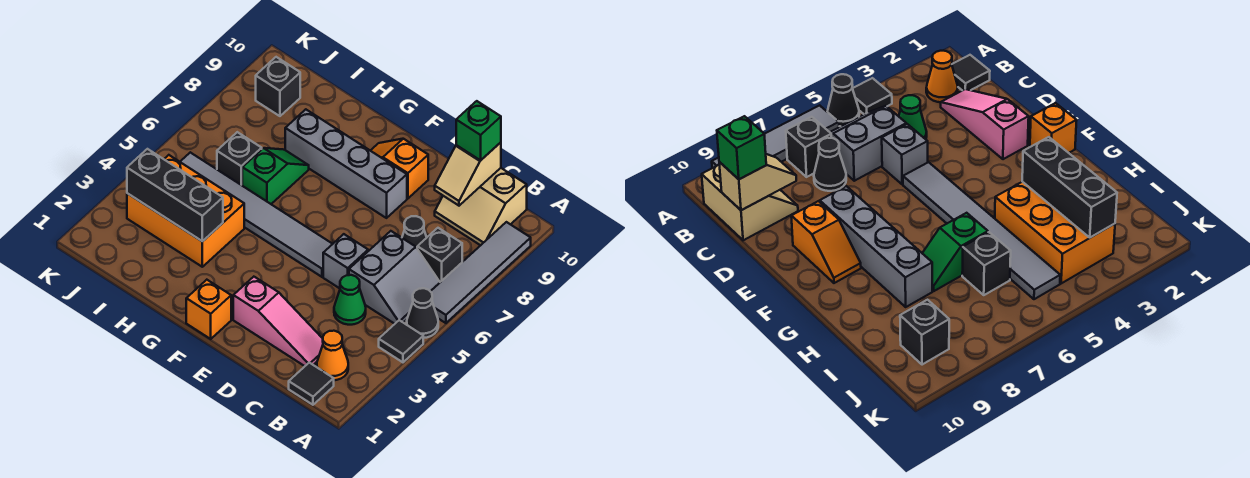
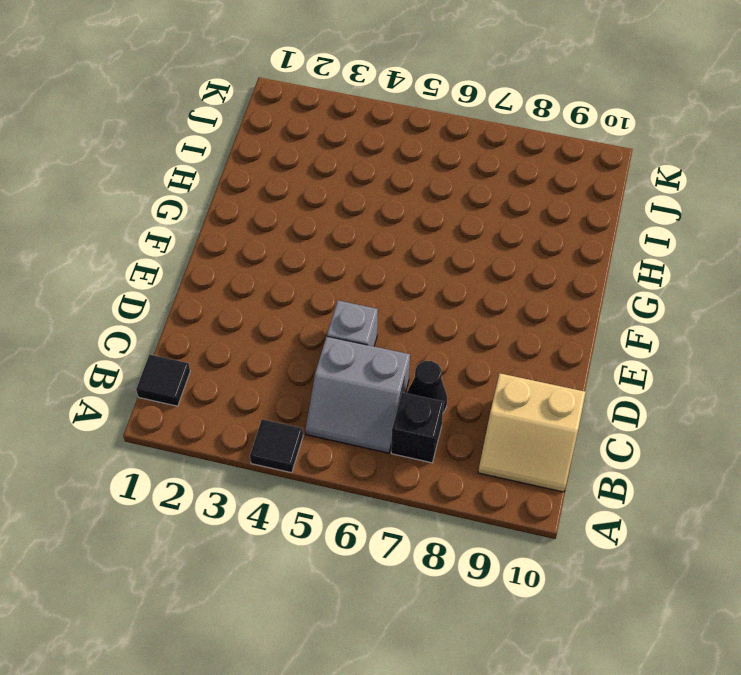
tan slope B9:C10 level 1 top C -> tan slope B9:C10 level 1 top 10
none -> black cone A5 level 1
none -> grey tile A6:A9 level 1
none -> orange cone B2 level 1

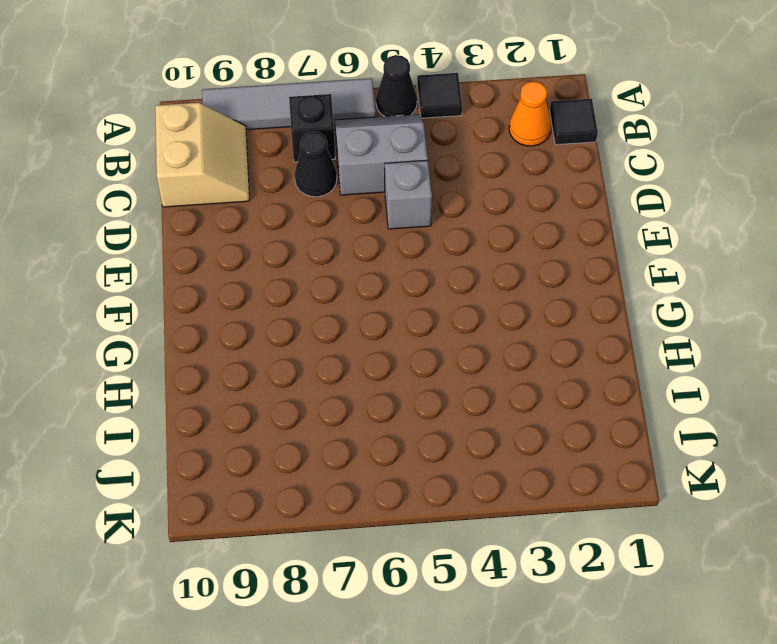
none -> pink slope C2:E2 level 1 top E
none -> green cone C4 level 1
none -> grey tile E5:J5 level 1

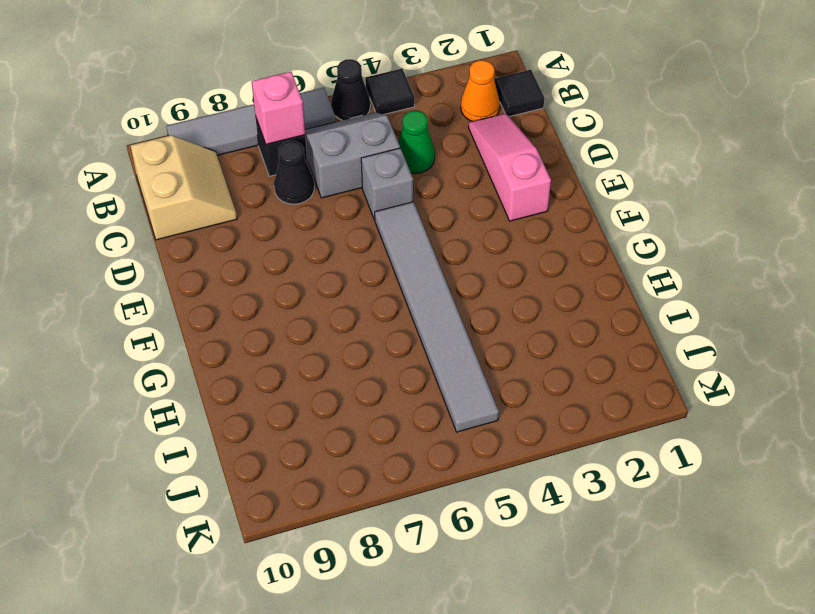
pink brick B7 level 2 -> none
none -> grey brick E8:H8 level 1
none -> orange slope E9:F9 level 1 top E
none -> orange brick F1 level 1

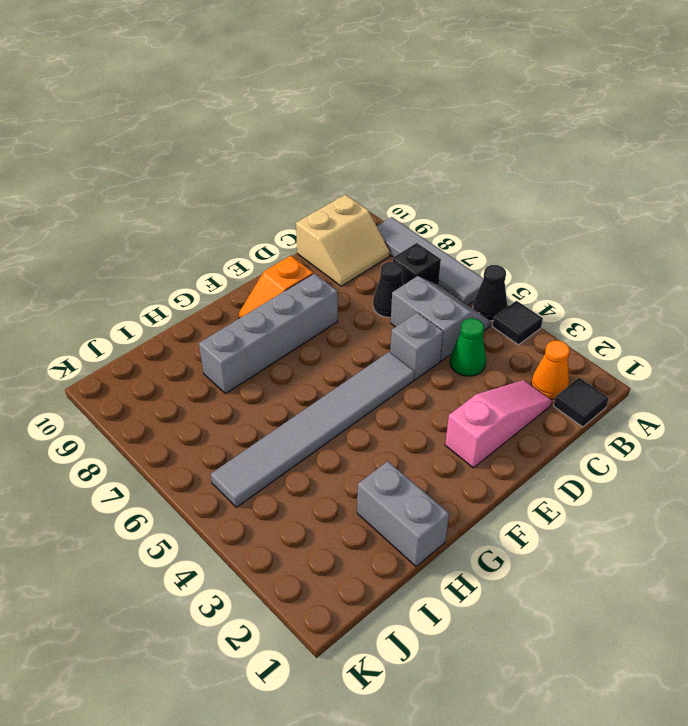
grey brick H1:H2 level 1 -> none
none -> orange brick F1 level 1
none -> orange brick H3:J4 level 1
none -> green slope H6:H7 level 1 top 6

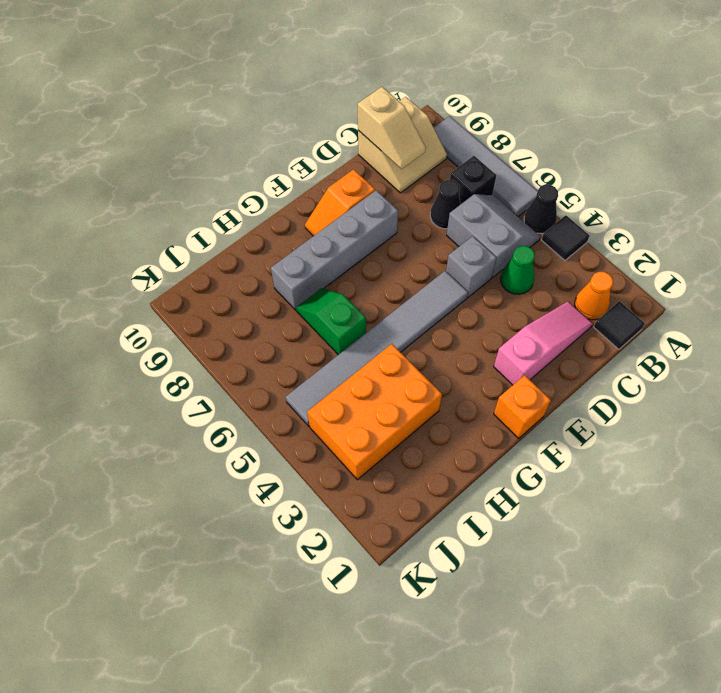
none -> black brick I6 level 1
none -> black brick J9 level 1
none -> black brick H3:J3 level 2

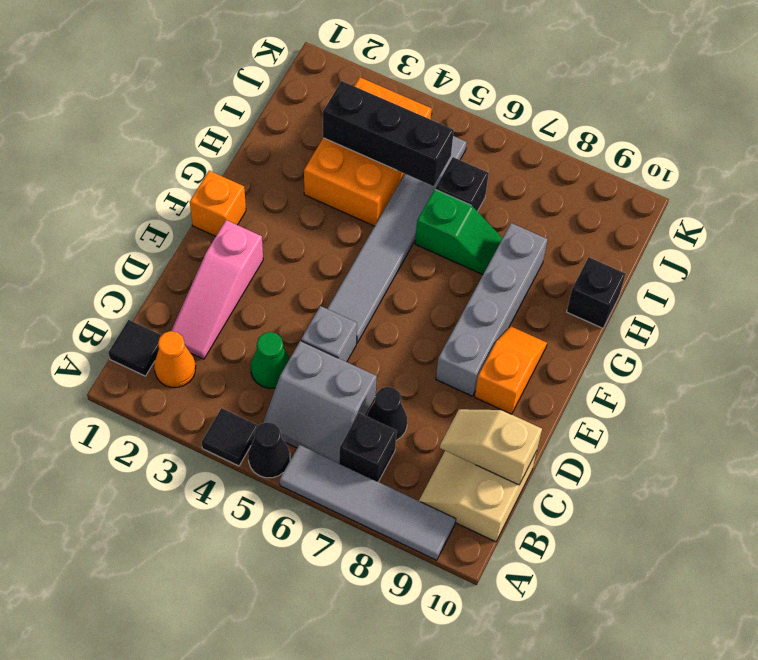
black brick H10 level 1 -> black brick J9 level 1
black brick I3:I5 level 2 -> black brick H3:J3 level 2
none -> green brick C10 level 3

